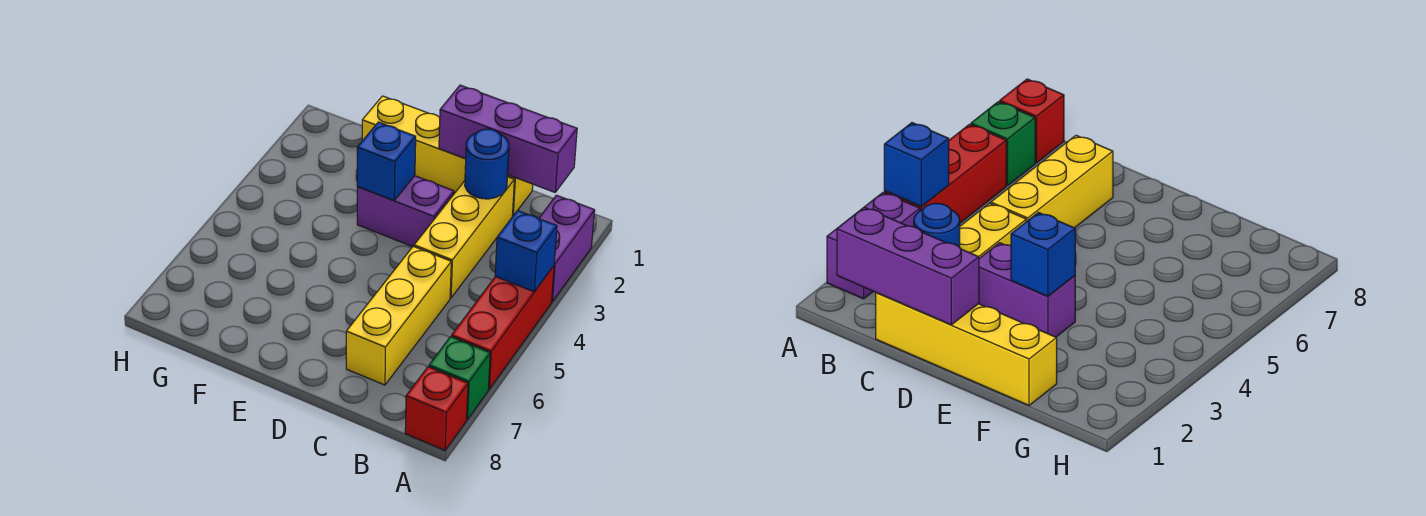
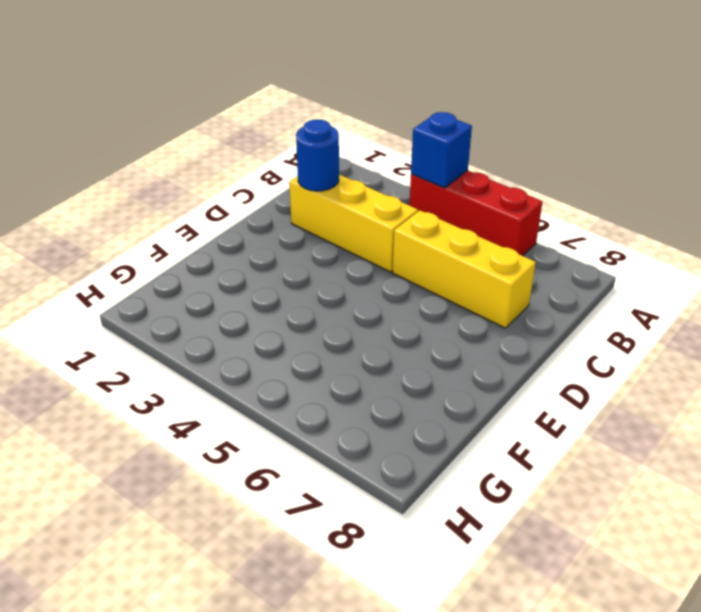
none -> purple brick A2:A3 level 1
none -> green brick A7 level 1
none -> red brick A8 level 1

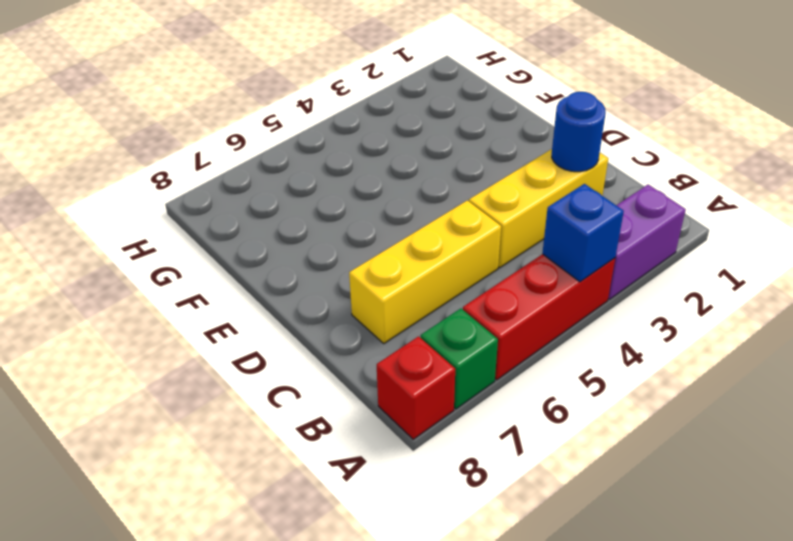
none -> yellow brick C1:F1 level 1
none -> purple brick D3:E3 level 1
none -> purple brick B1:D1 level 2

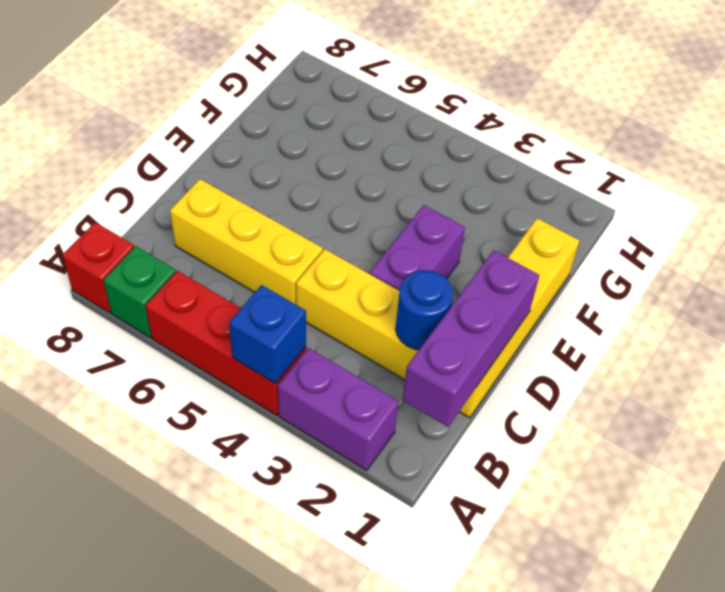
none -> blue brick E3 level 2

